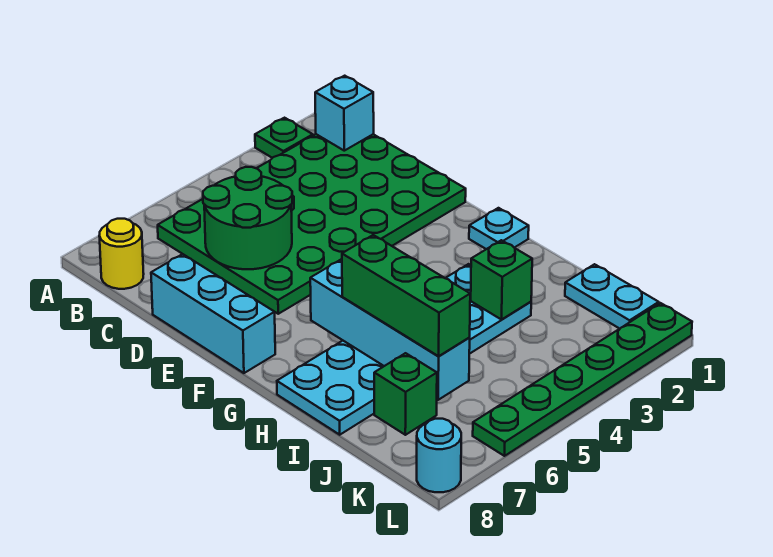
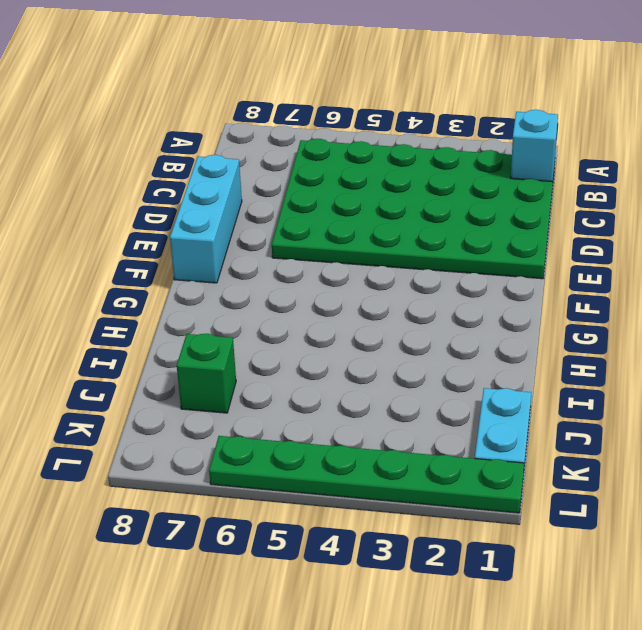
none -> green plate A2 level 1
none -> yellow round brick B8 level 1
none -> cyan plate G1 level 1

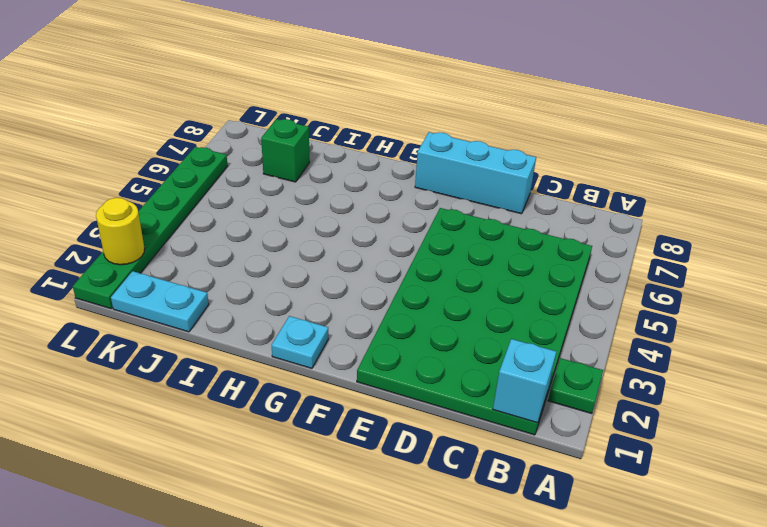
yellow round brick L2 level 2 -> yellow round brick B8 level 1
none -> cyan plate H3:I8 level 1
none -> cyan round brick L8 level 1
none -> green round brick C5:D6 level 2

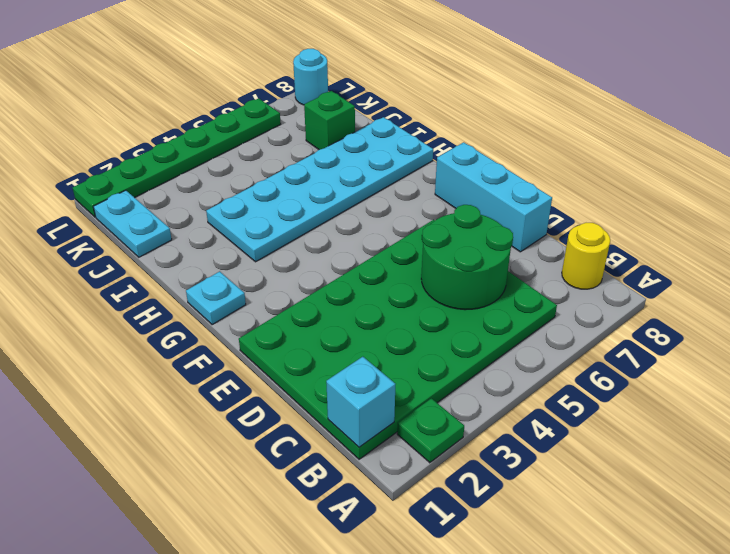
none -> cyan brick G6:J6 level 2
none -> green brick I3 level 2
none -> green brick H6:J6 level 3

